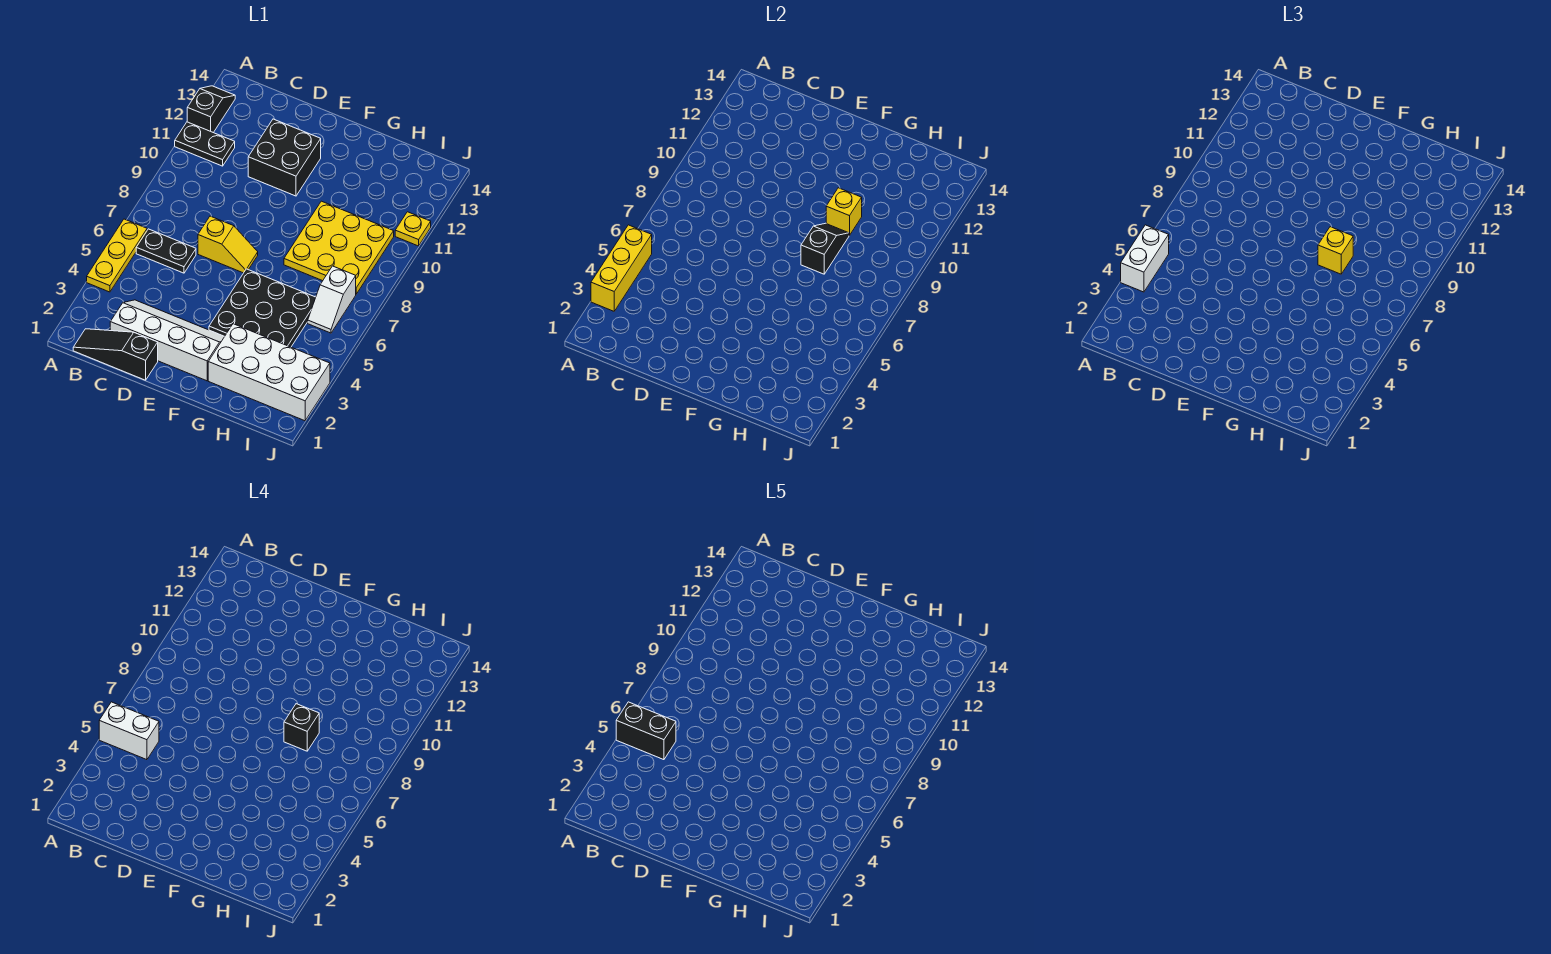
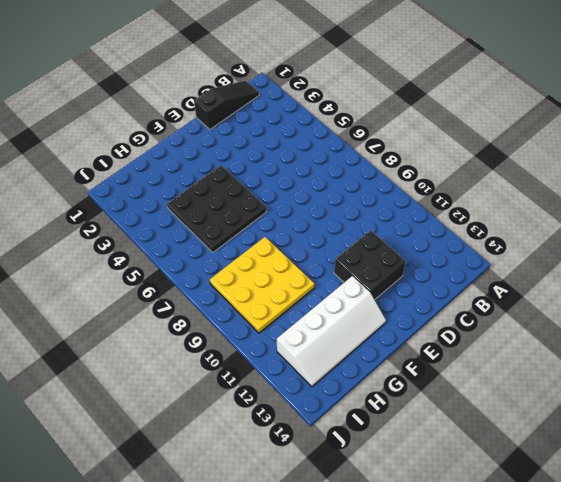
white slope F12:I13 level 1 top 12 -> white slope C2:F3 level 1 top 2
none -> yellow plate A4:A6 level 1
none -> black plate A11:B11 level 1
none -> black slope A12:A13 level 1 top 12

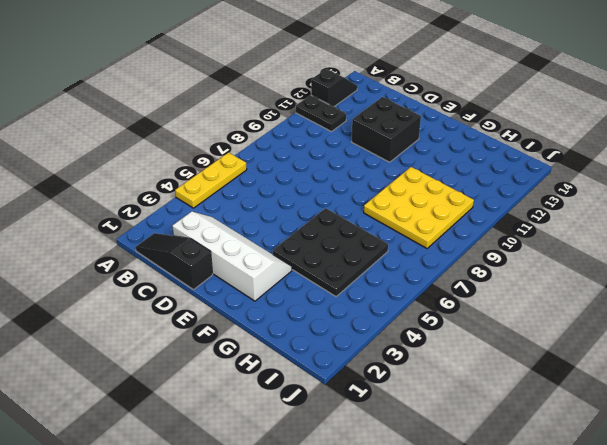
none -> black plate B6:C6 level 1
none -> yellow slope D7:E7 level 1 top D
none -> white brick G2:J3 level 1

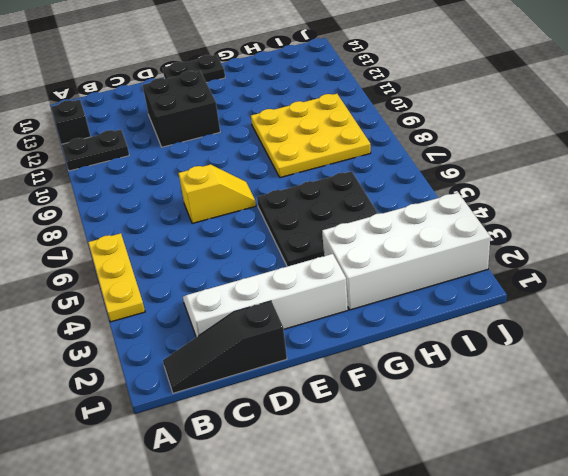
black plate E14:F14 level 1 -> black plate B6:C6 level 1
none -> white slope I6:I7 level 1 top 7
none -> yellow plate J11 level 1
none -> yellow brick A3:A5 level 2

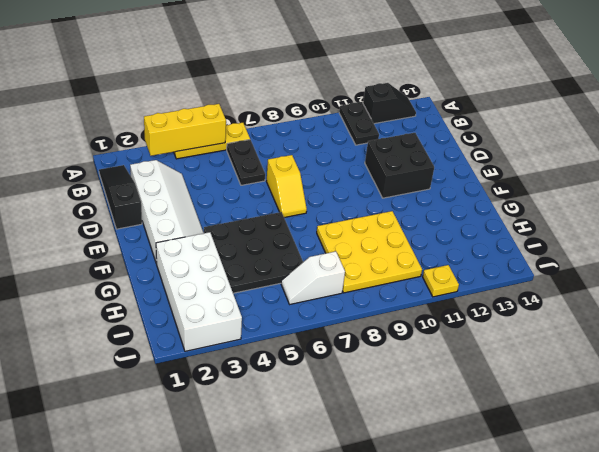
none -> black slope G8:G9 level 2 top 8
none -> yellow brick G10 level 2
none -> white brick A4:A5 level 3

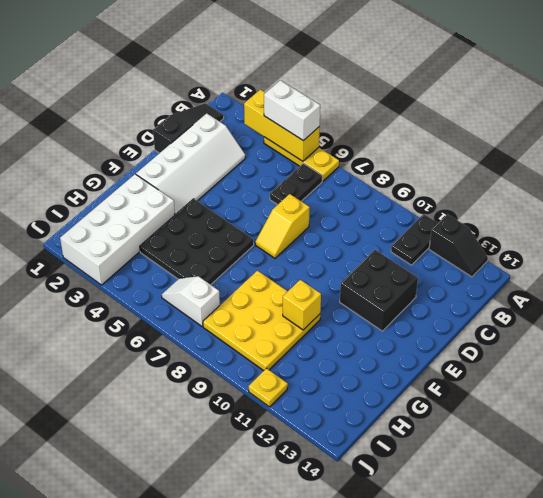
none -> black slope G8:G9 level 2 top 8
none -> yellow brick G8 level 3
none -> white brick A5:B5 level 4

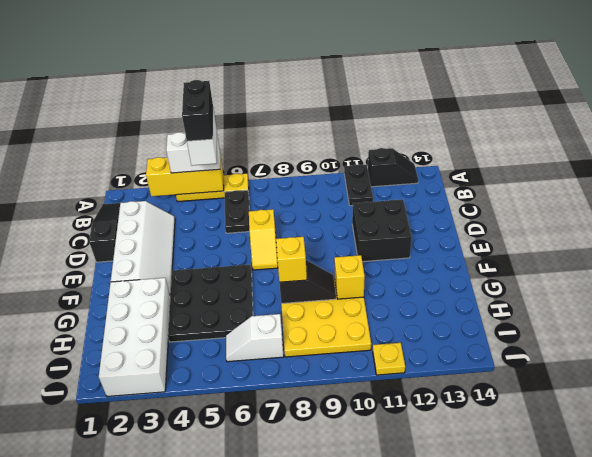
none -> black brick G8 level 4

